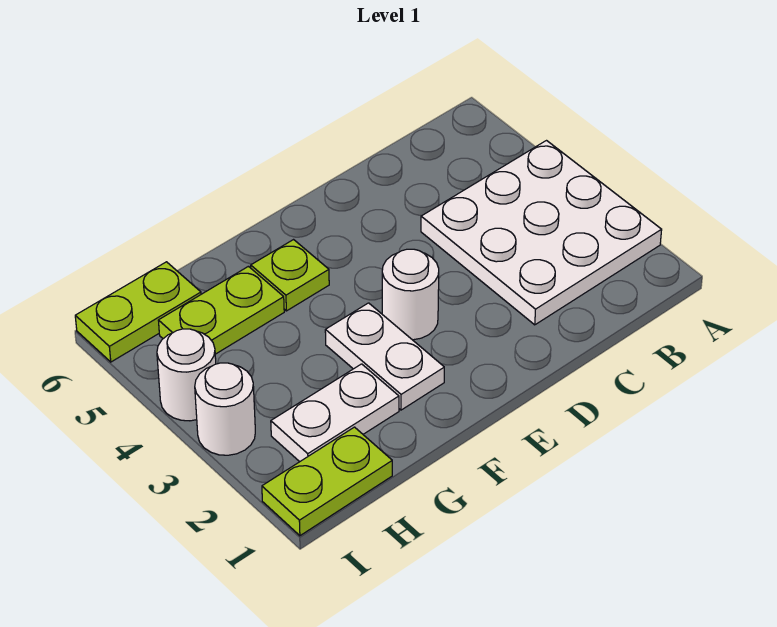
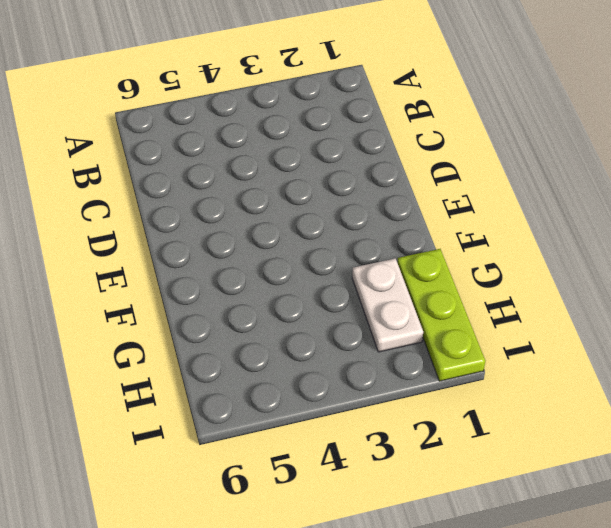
lime plate G1:I1 level 1 -> lime plate H1:I1 level 1
none -> white plate A2:C4 level 1
none -> white round brick E3 level 1

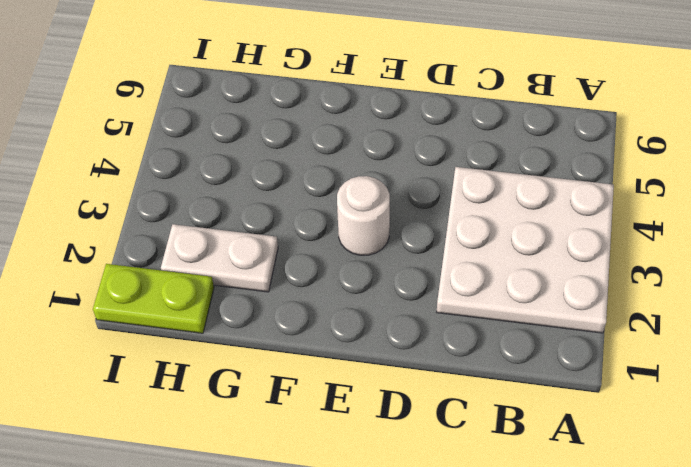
none -> white plate F2:F3 level 1
none -> lime plate F5 level 1

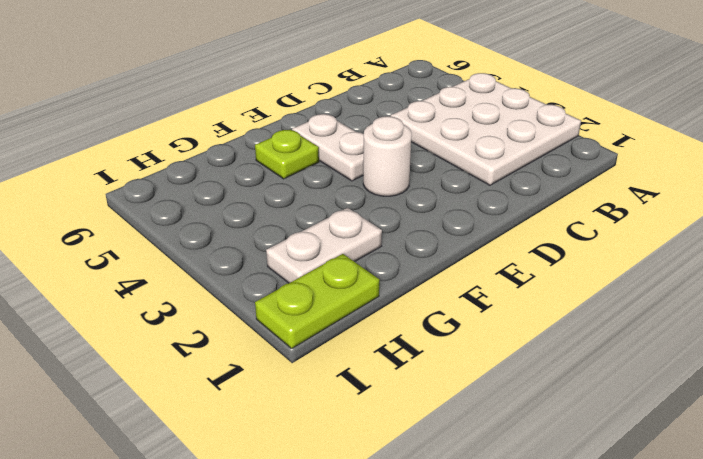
white plate E4:E5 level 1 -> white plate F2:F3 level 1
none -> lime plate G5:H5 level 1
none -> lime plate H6:I6 level 1

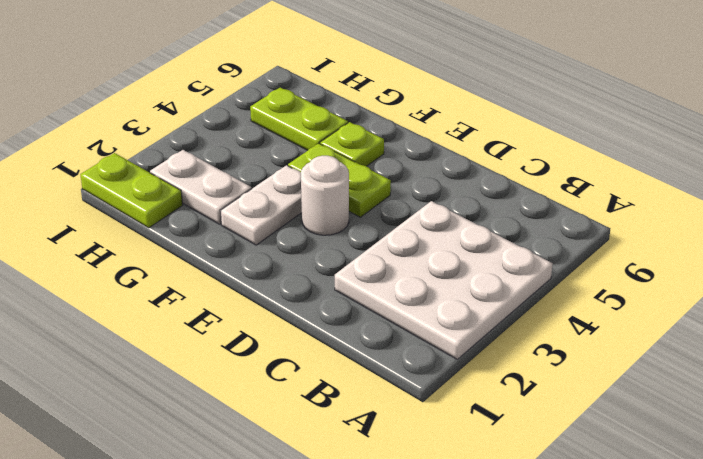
lime plate E4:F4 level 1 -> lime plate H6:I6 level 1
none -> white round brick I3 level 1
none -> white round brick I4 level 1

